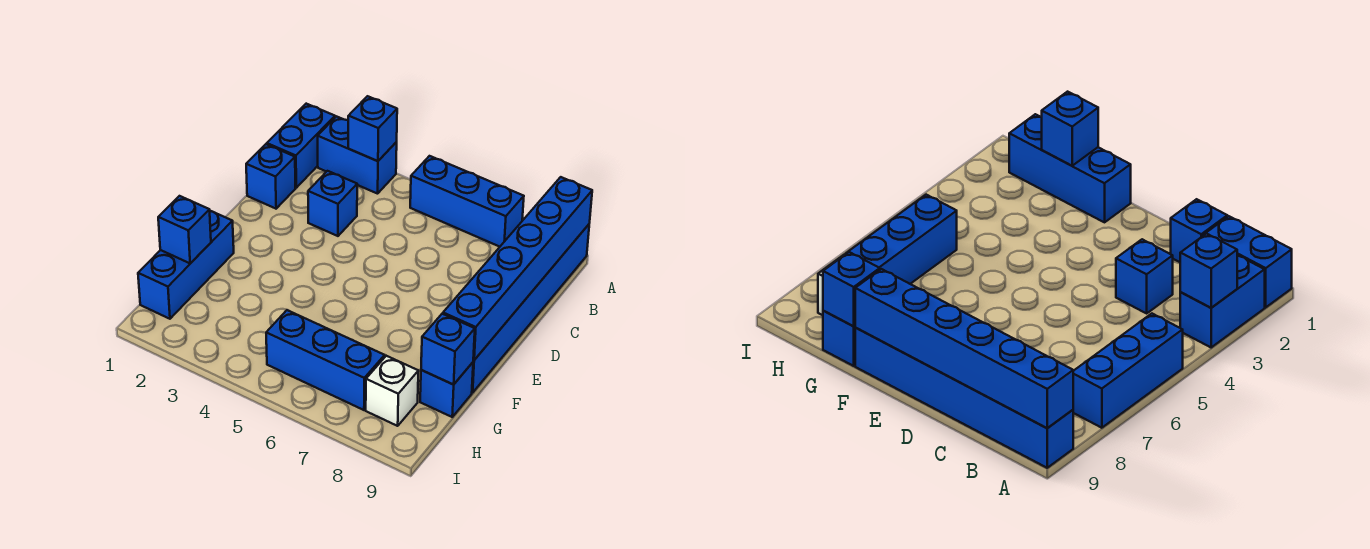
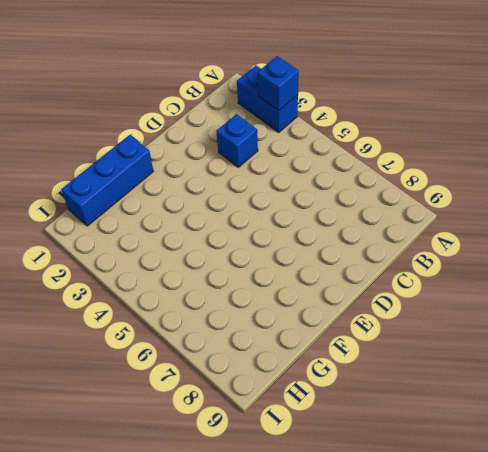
none -> blue brick A1:B1 level 1
none -> blue brick A5:A7 level 1
none -> blue brick A9:F9 level 1

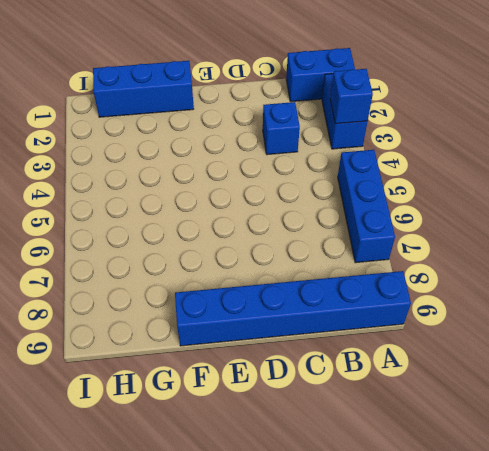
none -> blue brick C1 level 1
none -> blue brick G9 level 1
none -> blue brick H5:H7 level 1

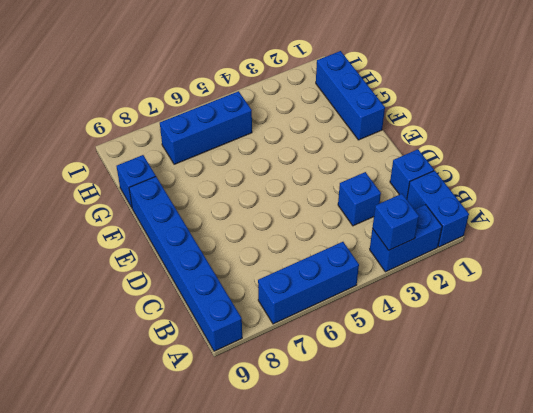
none -> white brick H8 level 1
none -> blue brick A9:F9 level 2
none -> blue brick G1 level 2

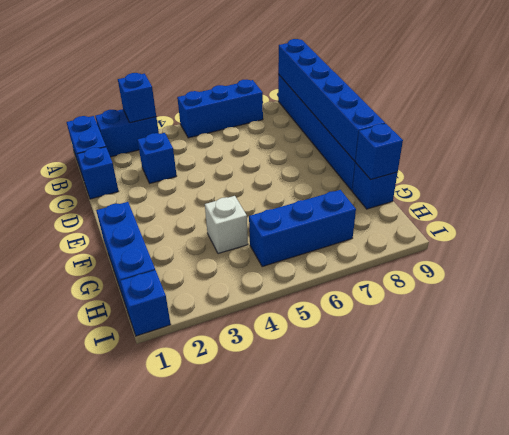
white brick G4 level 1 -> white brick H8 level 1
blue brick I1 level 1 -> blue brick G1 level 2

